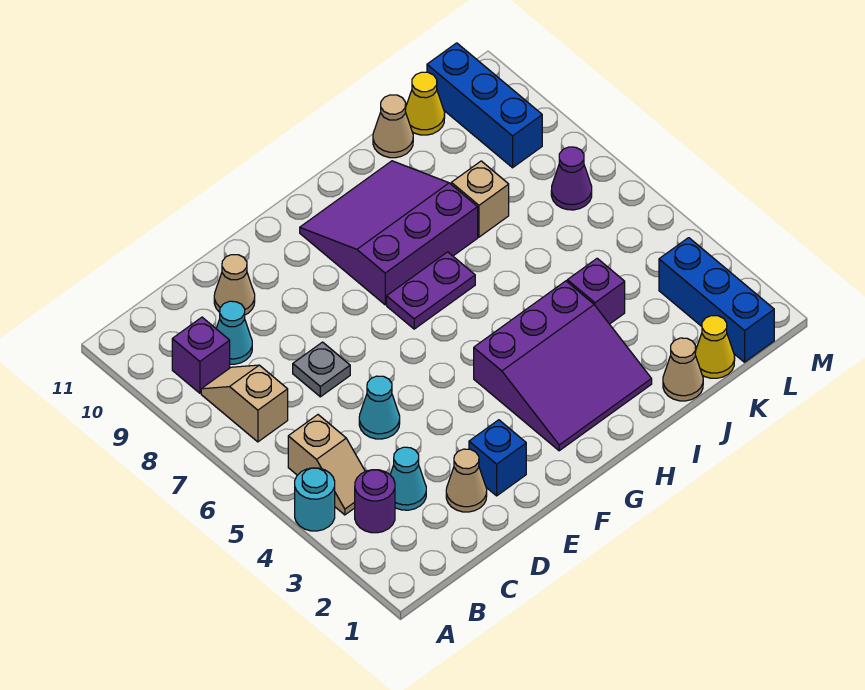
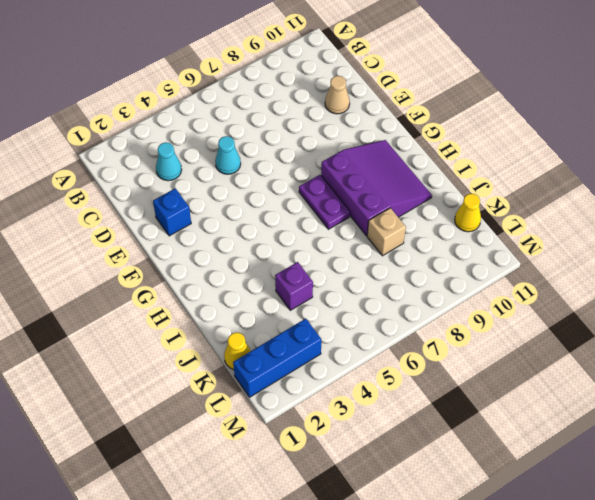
none -> cyan round brick A4 level 1
none -> purple round brick B3 level 1
none -> tan slope B4:B5 level 1 top 5

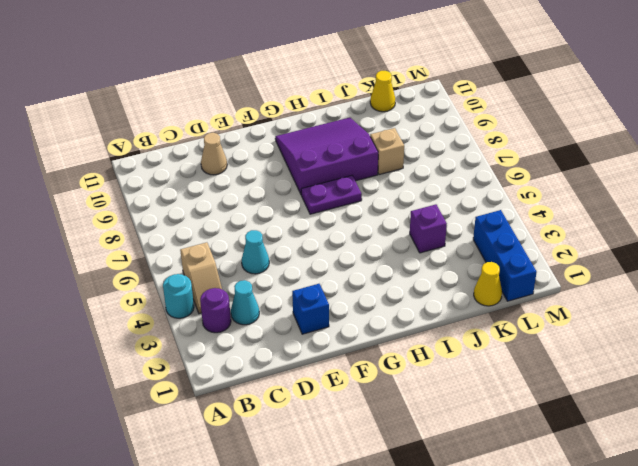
none -> tan slope B7:B8 level 1 top 7
none -> purple brick B9 level 1
none -> cyan cone C9 level 1

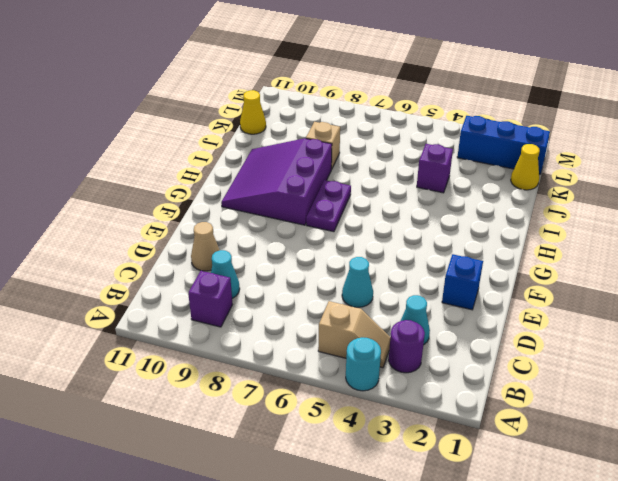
none -> tan slope B7:B8 level 1 top 7
none -> tan cone D2 level 1
none -> grey plate D7 level 1

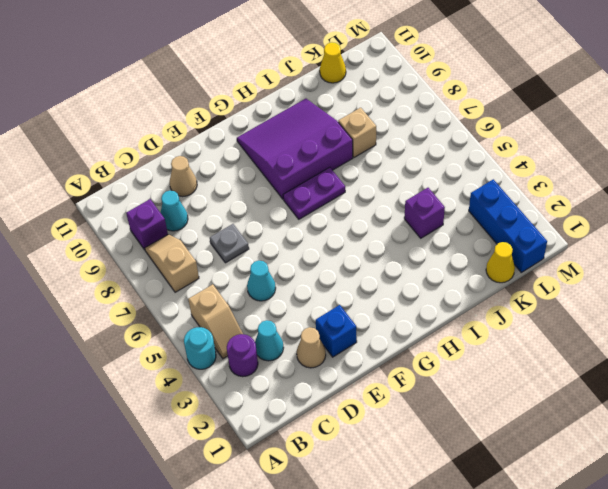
none -> purple slope G2:I4 level 1 top 4
none -> tan cone J1 level 1
none -> tan cone J11 level 1

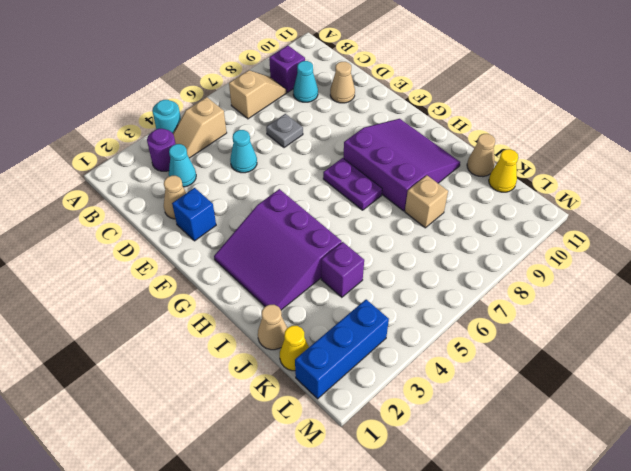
none -> purple cone L7 level 1
none -> blue brick L9:L11 level 1

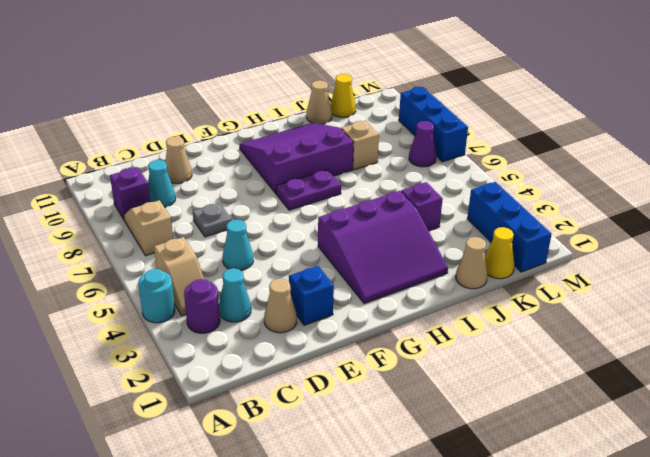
blue brick M7:M9 level 1 -> blue brick L9:L11 level 1

